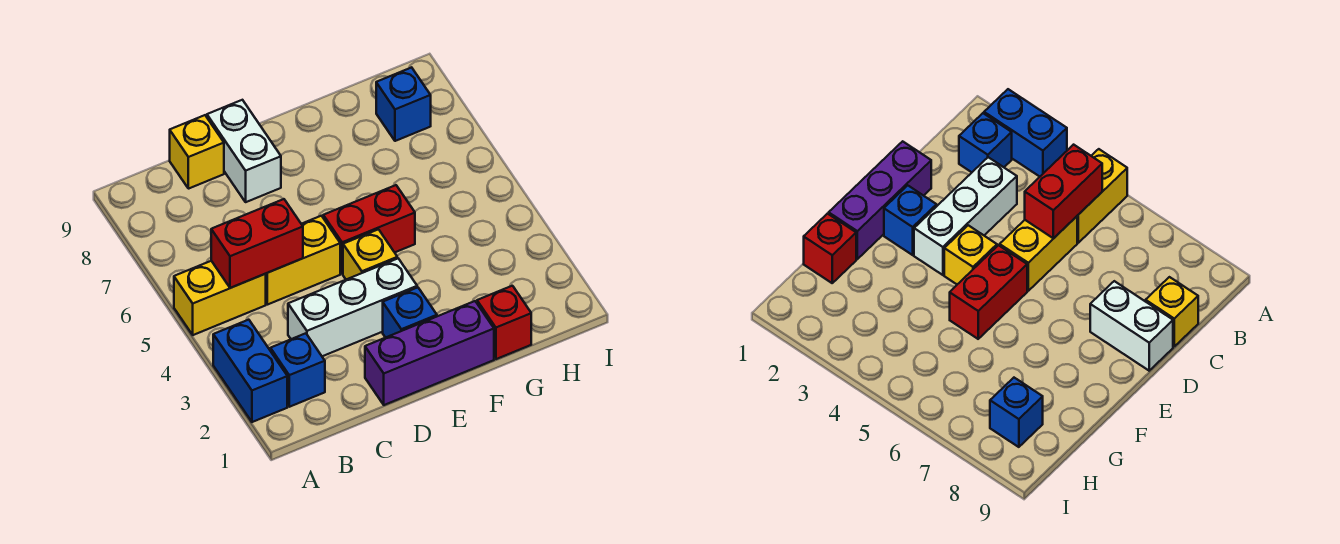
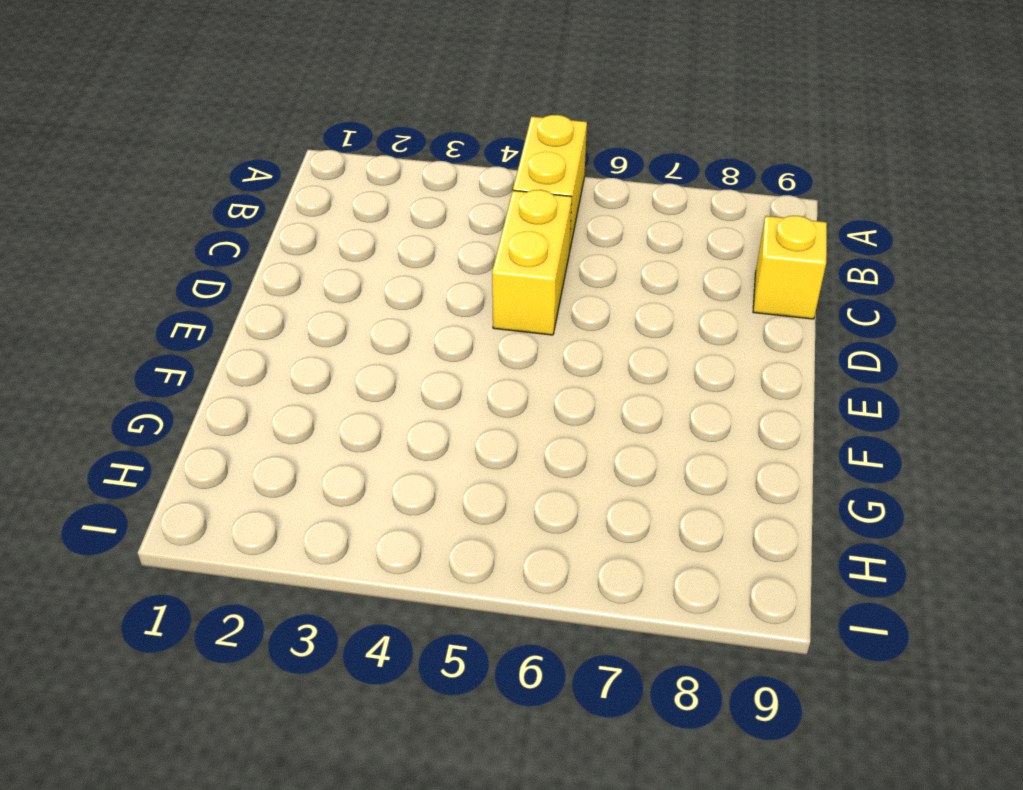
none -> blue brick A2:A3 level 1
none -> blue brick B2 level 1
none -> white brick C3:E3 level 1

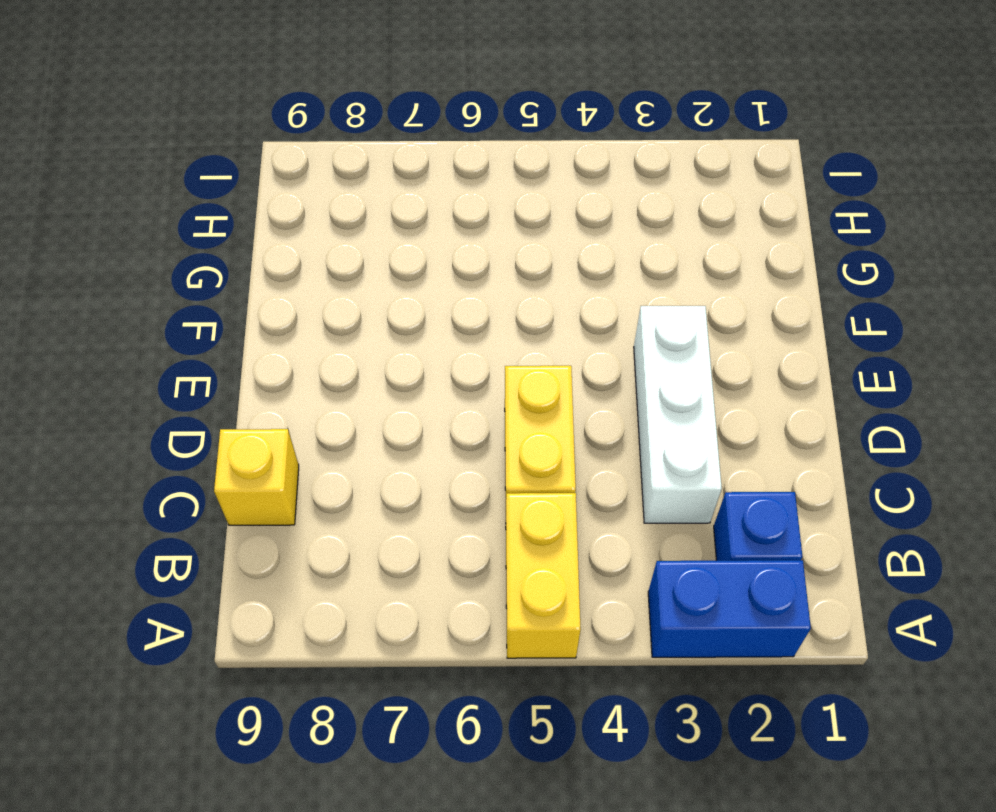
none -> purple brick D1:F1 level 1
none -> white brick D8:D9 level 1
none -> blue brick E2 level 1

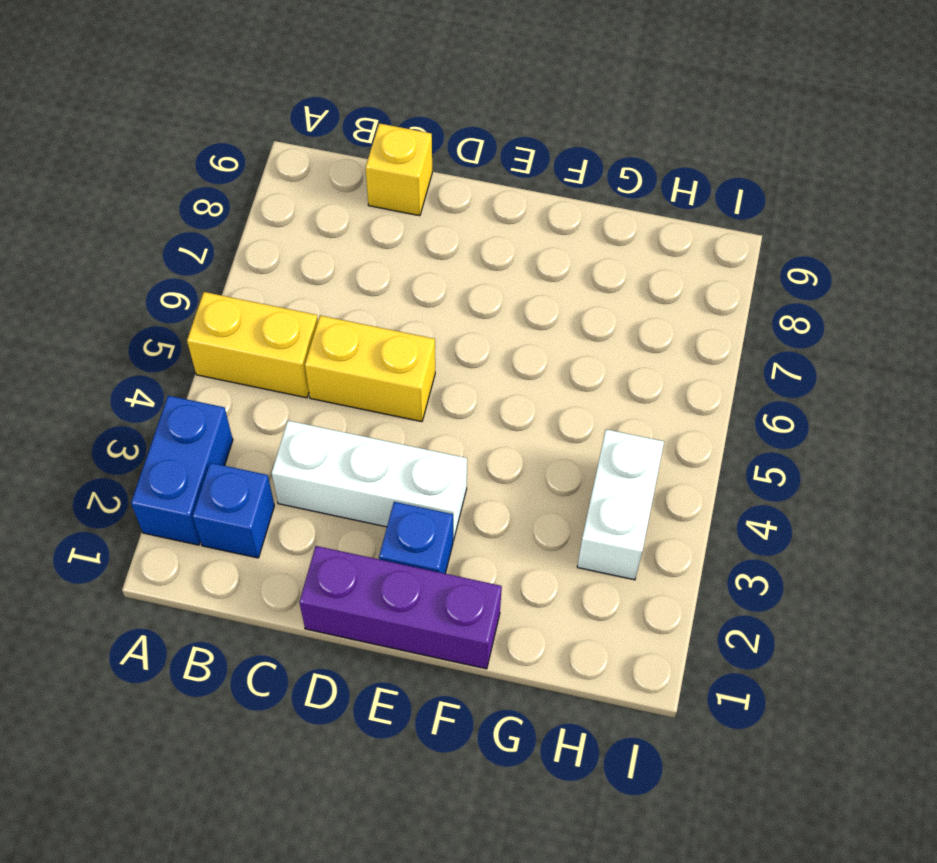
white brick H3:H4 level 1 -> white brick D8:D9 level 1
none -> yellow brick E4 level 1
none -> red brick E5:F5 level 1
none -> red brick G1 level 1

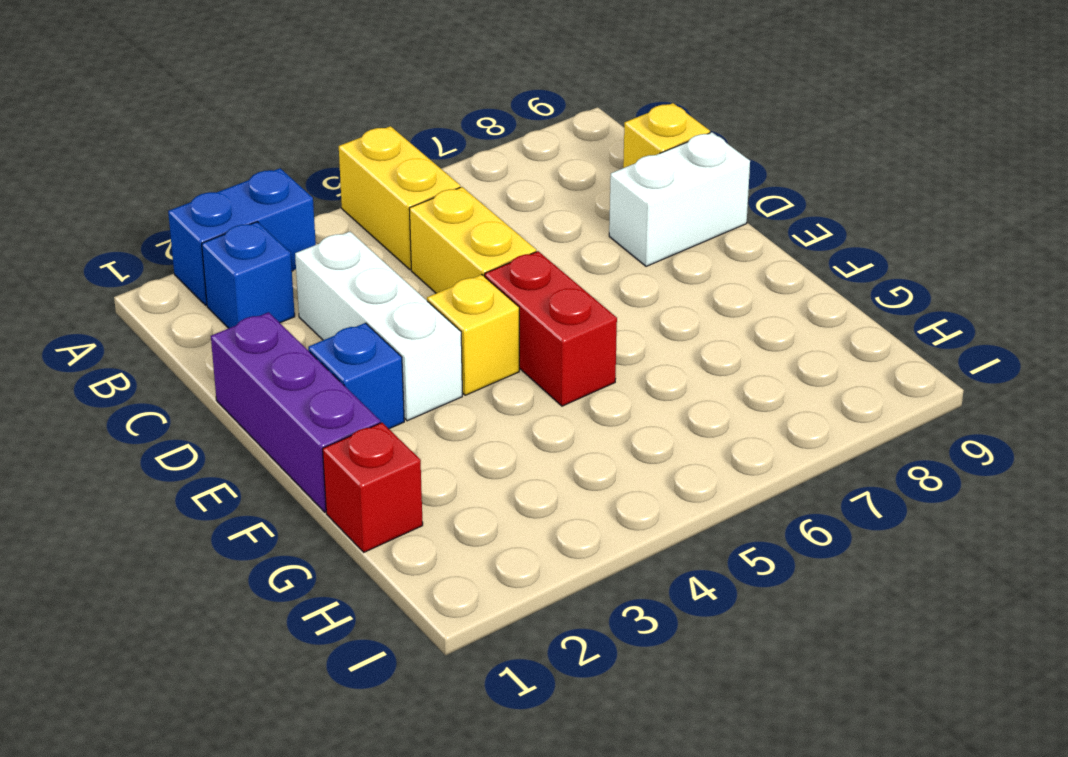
none -> blue brick H8 level 1
none -> red brick B5:C5 level 2

